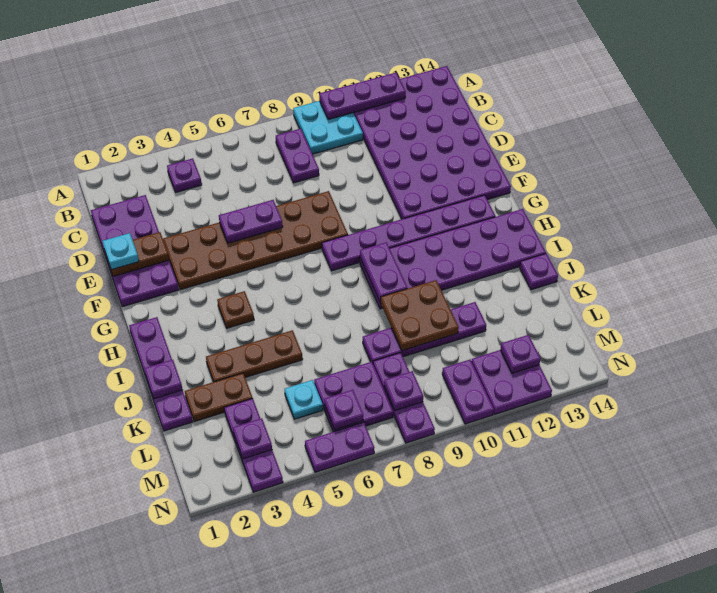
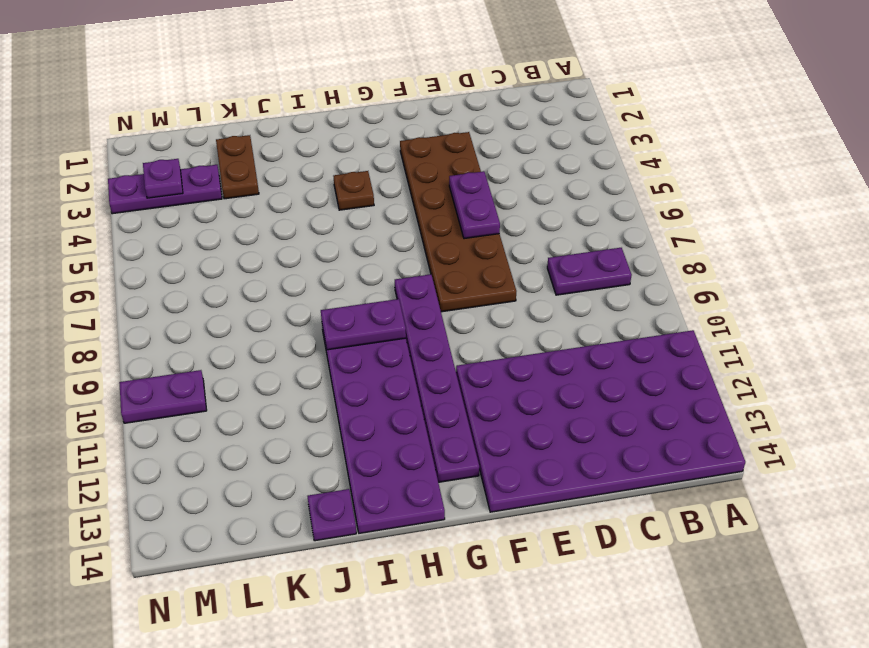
none -> cyan plate A9:B10 level 1
none -> purple plate B4 level 1
none -> purple plate C1:F2 level 1
none -> purple plate H1:K1 level 1

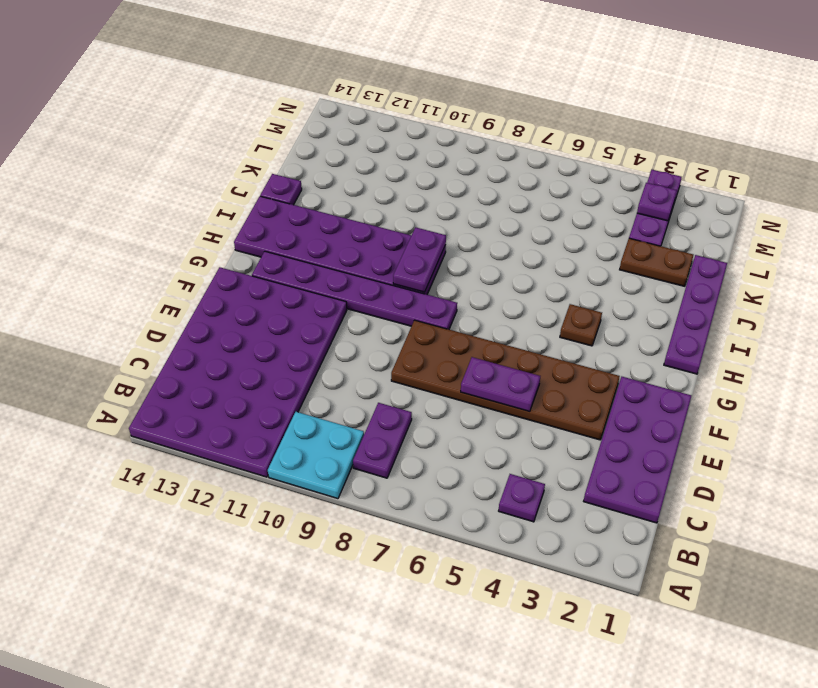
none -> brown plate J3:J5 level 1
none -> purple plate K8:K11 level 1
none -> cyan plate L5 level 1
none -> purple plate L6:M7 level 1

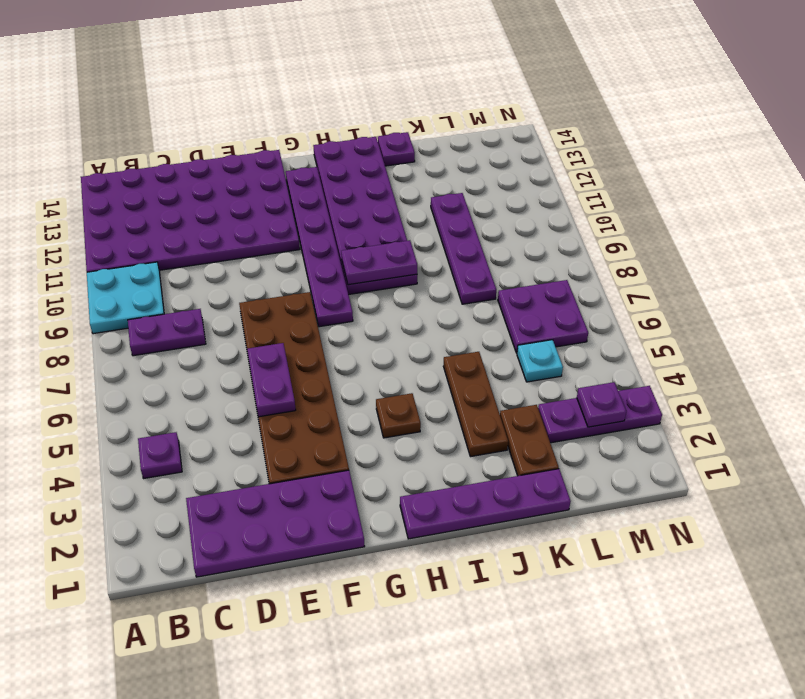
none -> purple plate L8:N8 level 1
none -> purple plate M10:N10 level 1
none -> purple plate M11:N12 level 1
none -> purple plate N5:N6 level 1

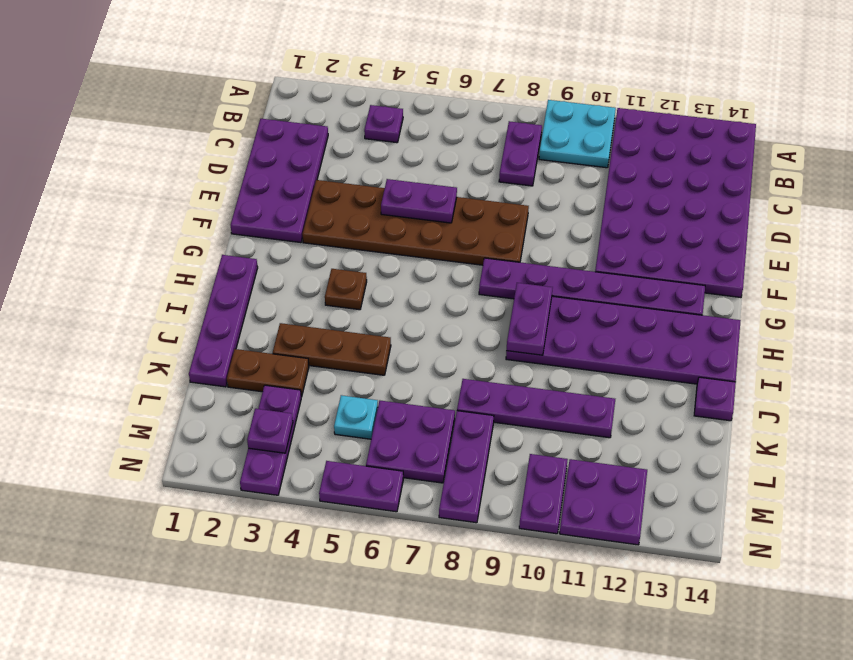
none -> purple plate A10:A12 level 2
none -> brown plate E1:E2 level 2
none -> purple plate J1 level 2
none -> brown plate J9:K10 level 2

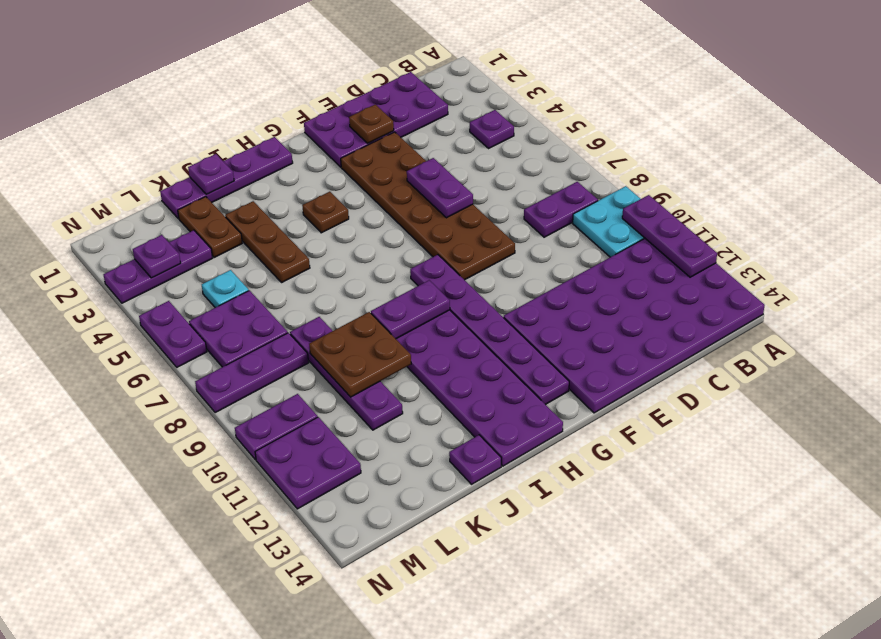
brown plate E2 level 2 -> brown plate E1:E2 level 2
none -> purple plate M6 level 2
none -> purple plate M8 level 2
none -> purple plate M12 level 2
none -> cyan plate E1 level 3

